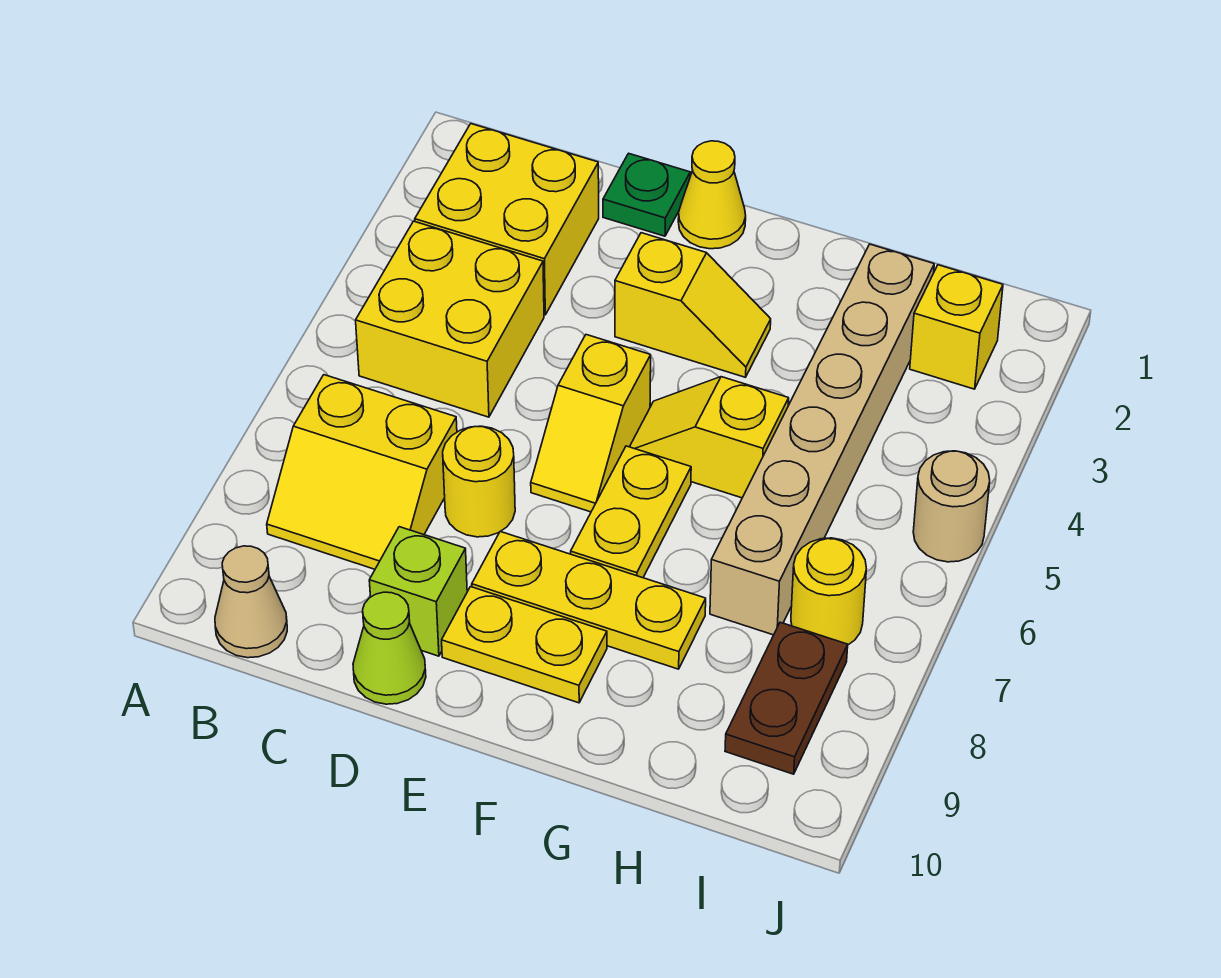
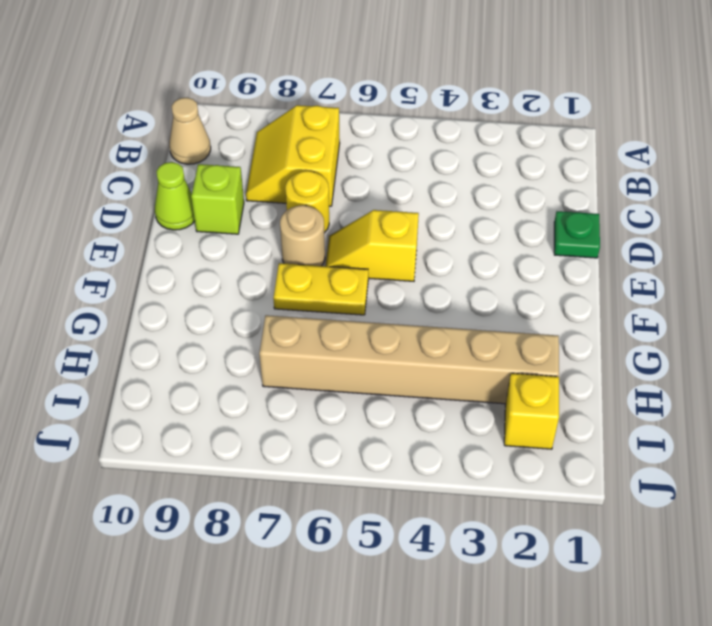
tan round brick E7 level 1 -> tan round brick J5 level 1
none -> yellow brick B2:C3 level 1
none -> yellow brick B4:C5 level 1
none -> yellow cone E1 level 1

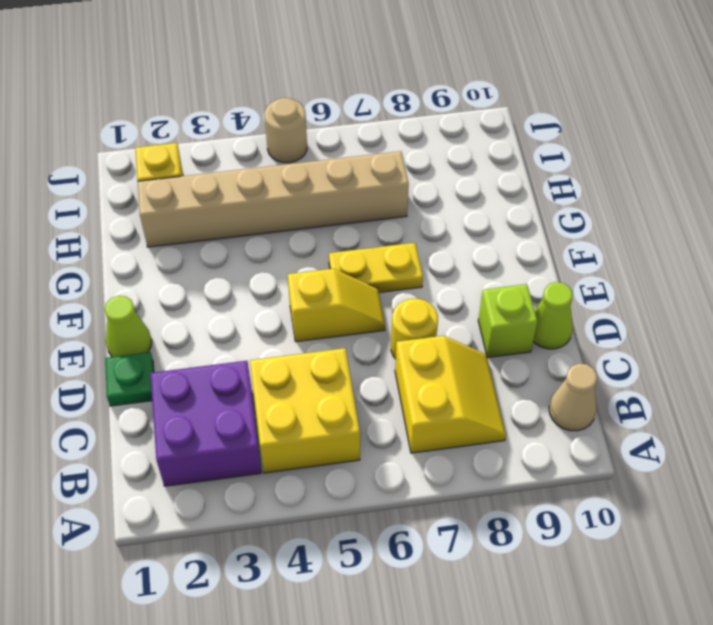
purple brick B2:C3 level 1 -> yellow brick B2:C3 level 1
lime cone E1 level 1 -> yellow cone E1 level 1
none -> yellow slope E3:F3 level 1 top E
none -> yellow plate E8:G8 level 1
none -> yellow plate E9:F9 level 1

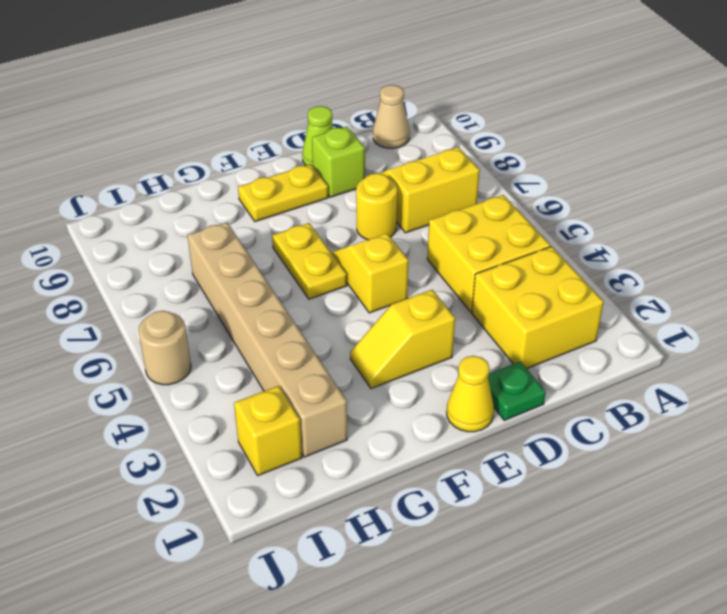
none -> yellow plate E8:G8 level 1
none -> yellow slope F5:G5 level 1 top G
none -> yellow round brick I7 level 1

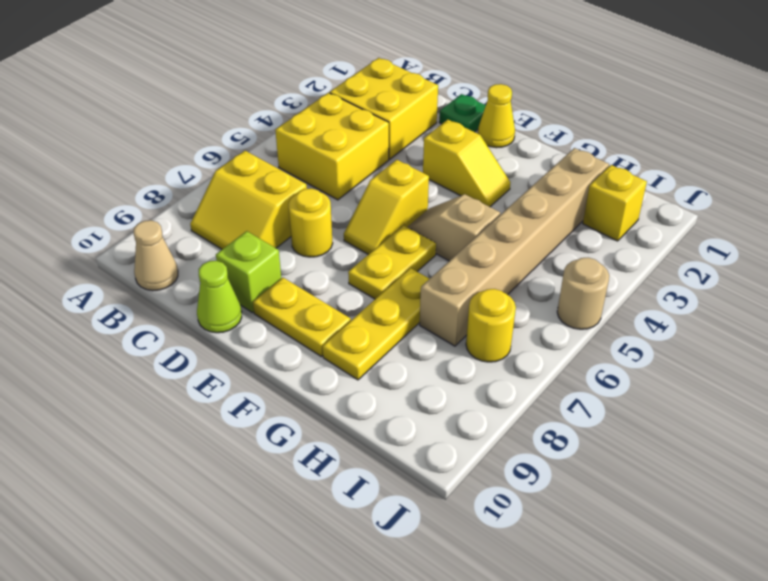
tan slope F5:G5 level 1 top G -> yellow slope F5:G5 level 1 top G
yellow plate G7:G9 level 1 -> yellow plate E8:G8 level 1
none -> brown plate I8:I9 level 1

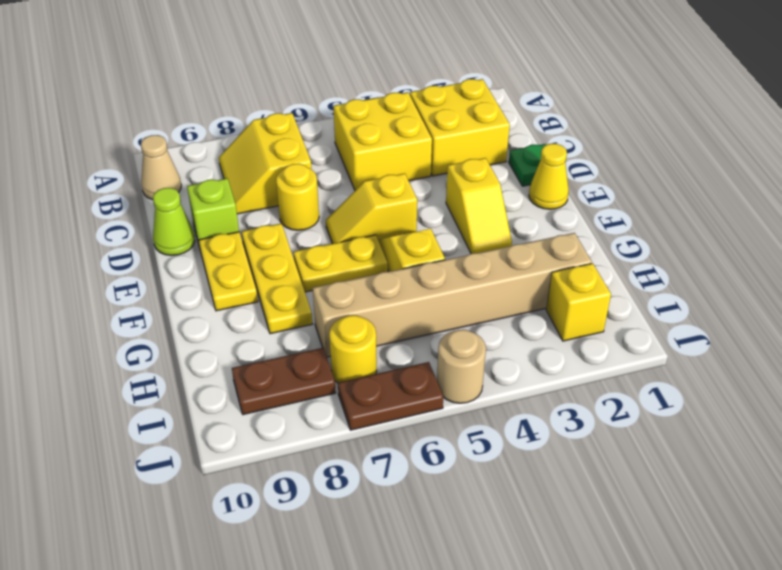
brown plate J6:J7 level 1 -> none

